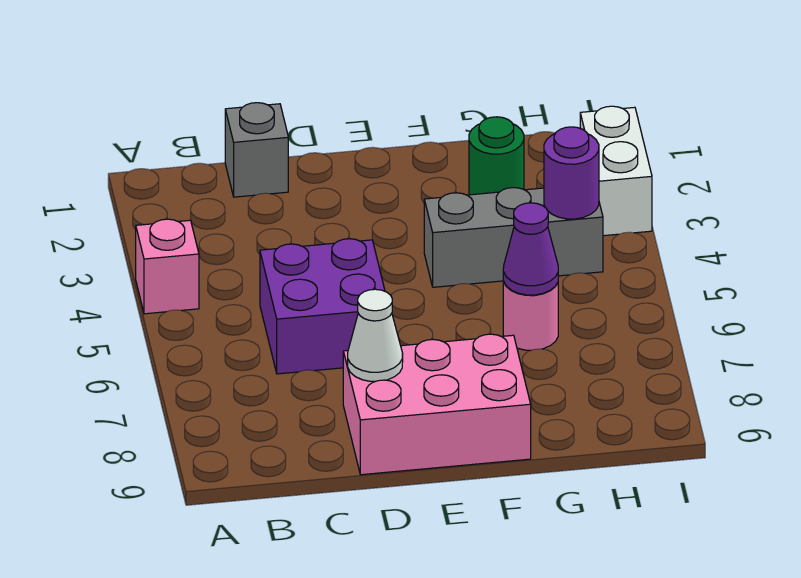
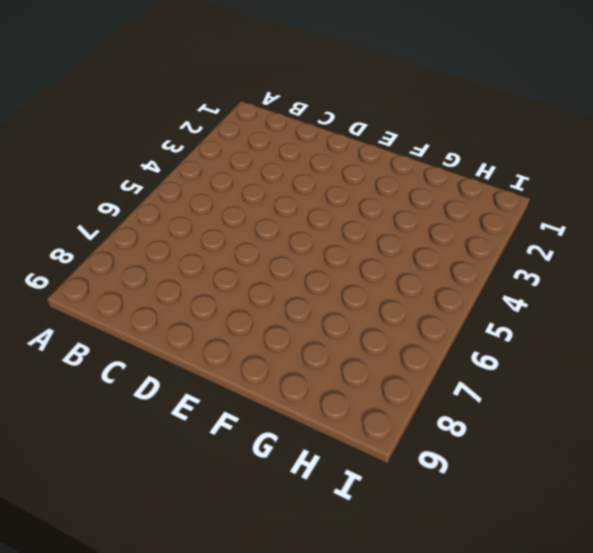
none -> pink brick A4 level 1
none -> grey brick C1 level 1

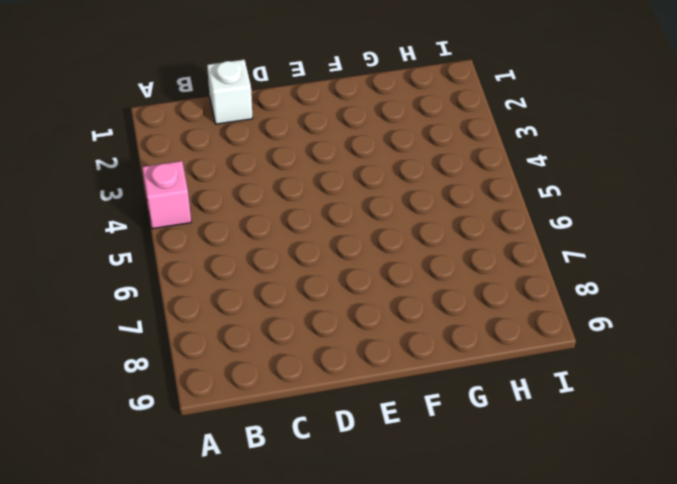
white brick C1 level 1 -> grey brick C1 level 1
none -> purple brick C5:D6 level 1
none -> pink brick D8:F9 level 1

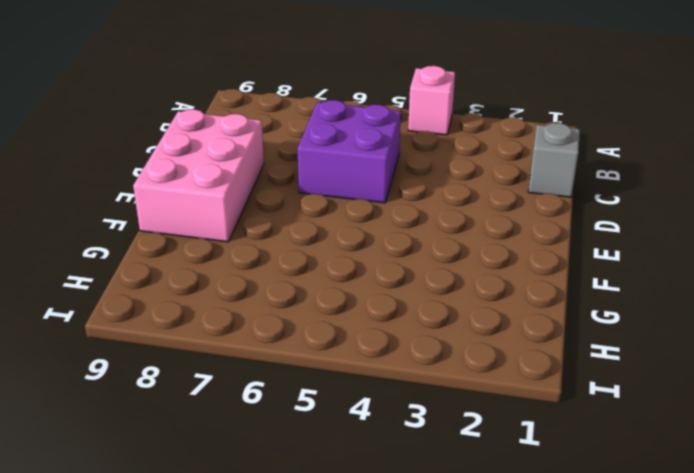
none -> grey brick F4:H4 level 1
none -> green round brick G2 level 1

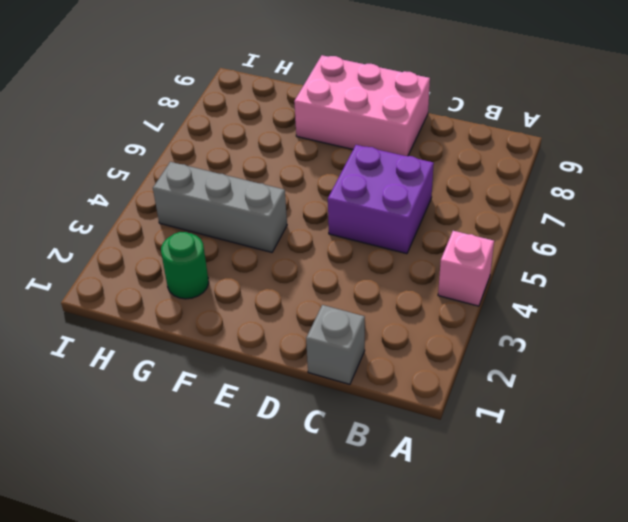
none -> pink round brick G6 level 1
none -> white brick I2:I3 level 1

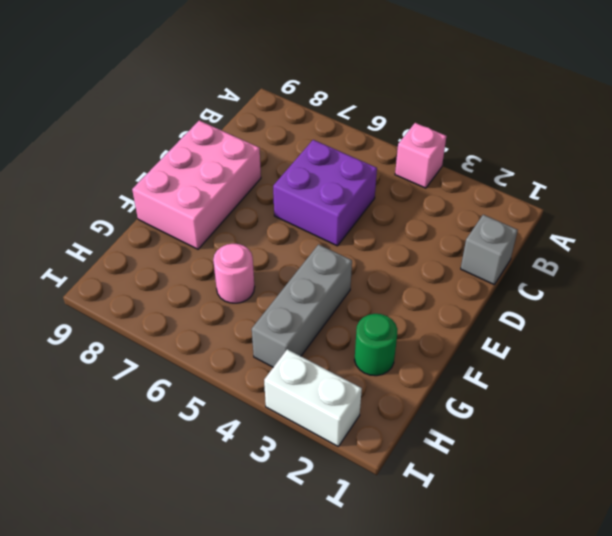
none -> white cone D8 level 2
none -> purple cone G6 level 2

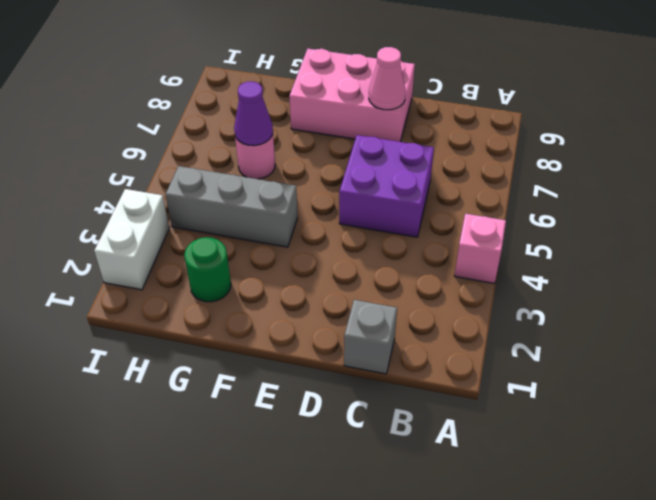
pink cone D8 level 2 -> white cone D8 level 2
none -> purple round brick H4 level 2

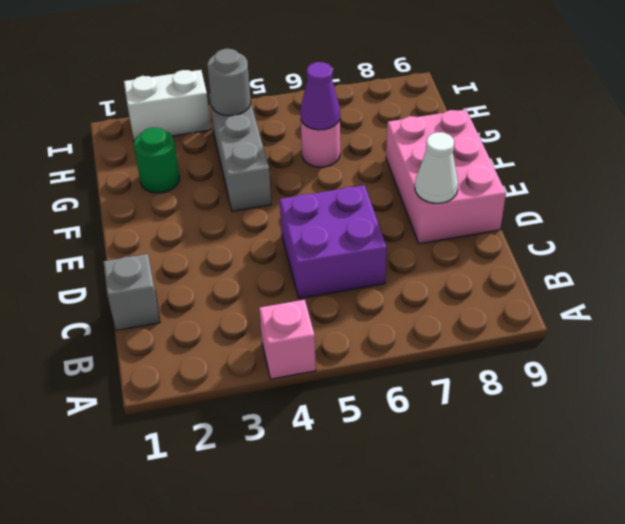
grey round brick H4 level 2 -> purple round brick H4 level 2

